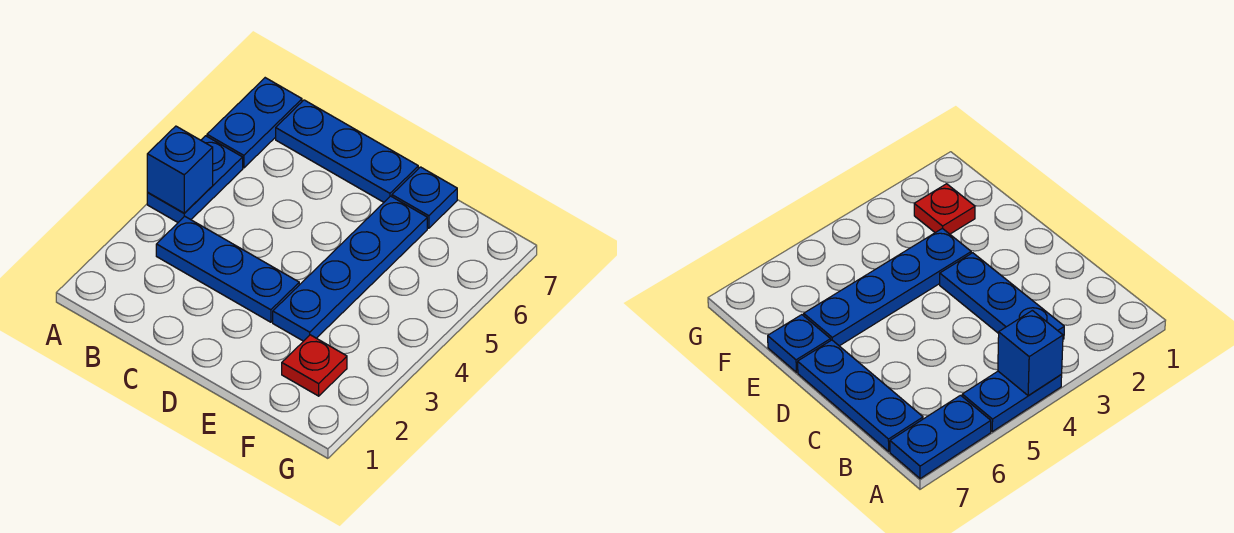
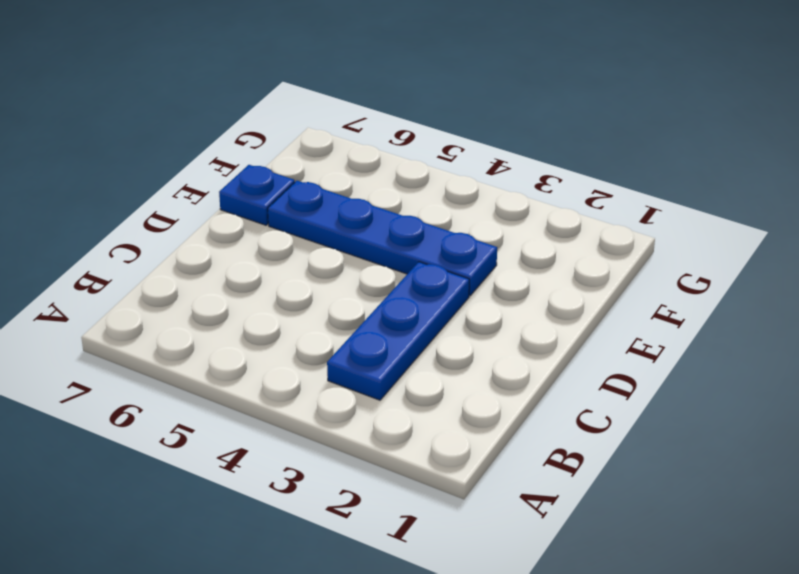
none -> blue plate A4:A5 level 1
none -> blue plate A6:A7 level 1

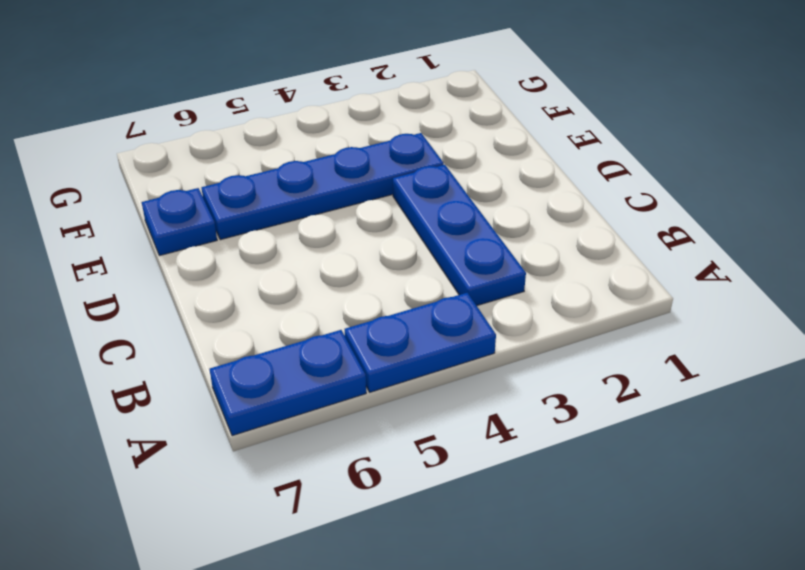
none -> blue plate B7:D7 level 1
none -> red plate F2 level 1

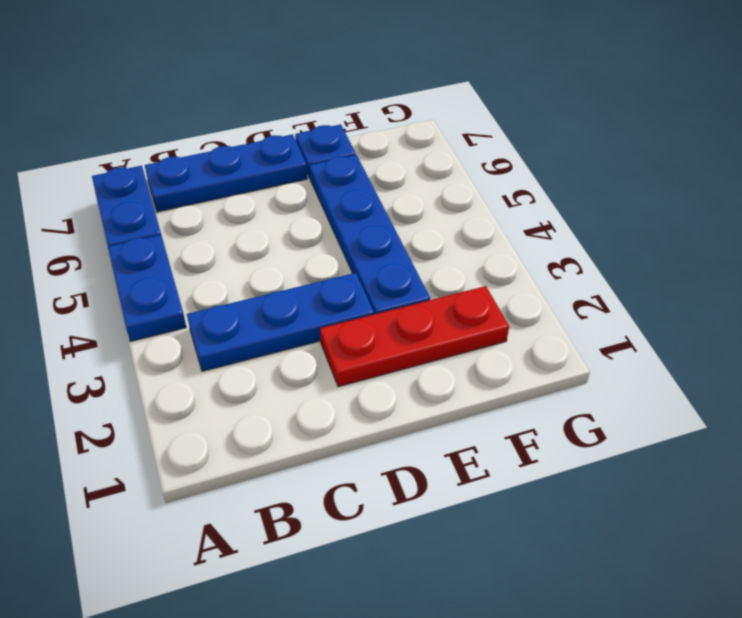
red plate D2:F2 level 1 -> red plate F2 level 1
none -> blue brick A4 level 2

